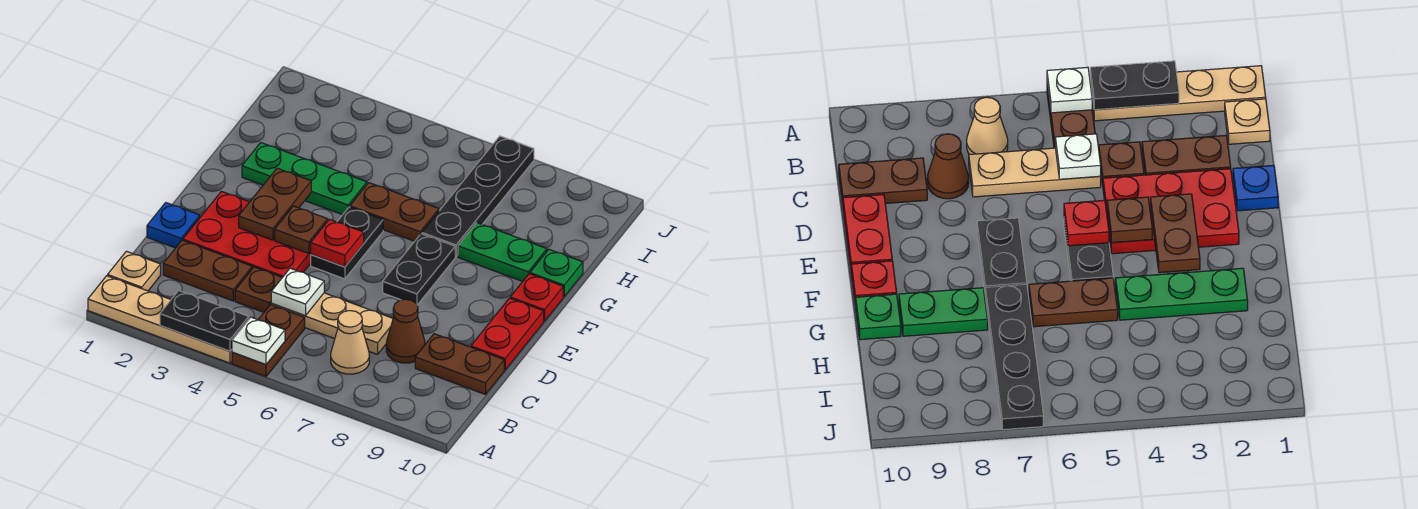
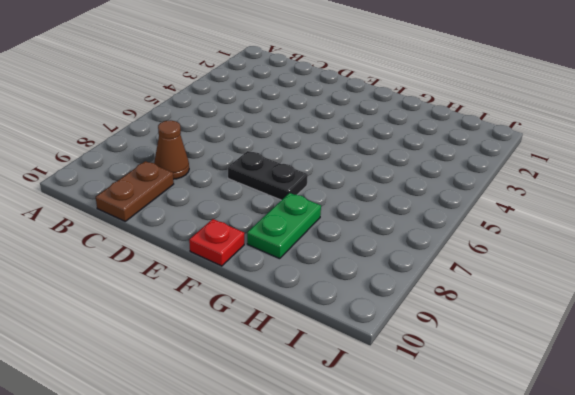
none -> tan plate A1:A4 level 1
none -> brown plate A5:B5 level 1
none -> tan plate B1 level 1

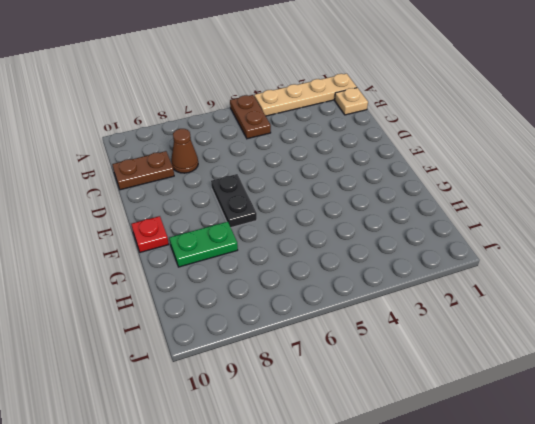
none -> tan cone B7 level 1
none -> brown plate C2:C3 level 1
none -> brown plate C4 level 1

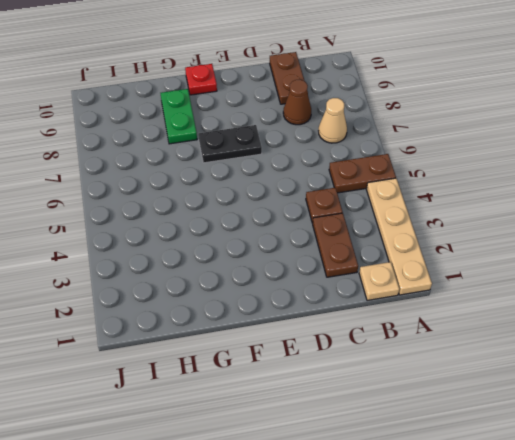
none -> tan plate C5:C7 level 1
none -> blue plate D1 level 1
none -> red plate D2:E4 level 1

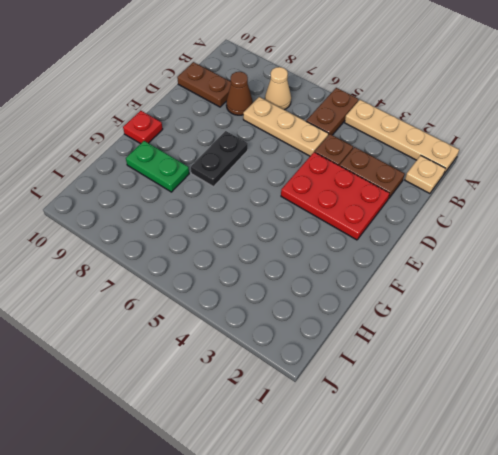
none -> blue plate D1 level 1
none -> red plate D10:E10 level 1
none -> black plate E5:F5 level 1

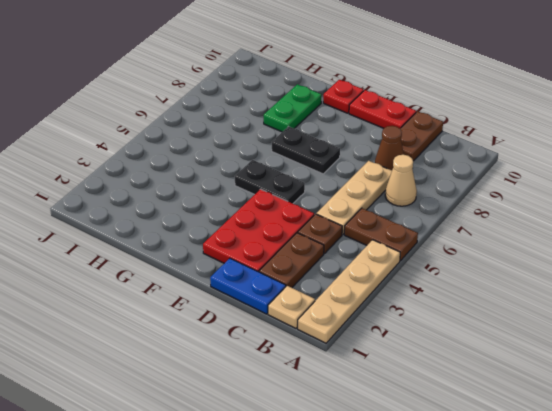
blue plate C1:D1 level 1 -> blue plate D1 level 1
none -> green plate G2:G4 level 1
none -> brown plate G5:G6 level 1
none -> black plate G7:J7 level 1

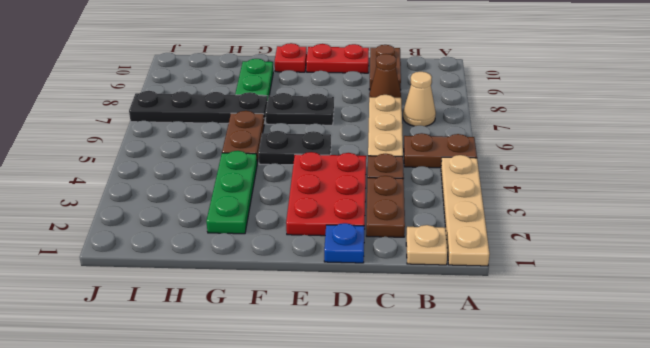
none -> green plate G10 level 1
none -> black plate A3:A4 level 2
none -> white plate A5 level 2

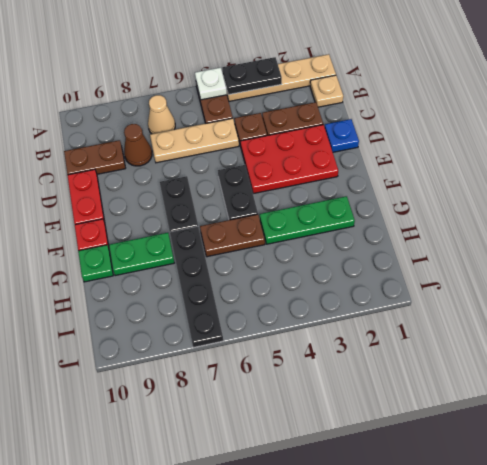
none -> white plate C5 level 2
none -> brown plate E3:F3 level 2
none -> brown plate E4 level 2

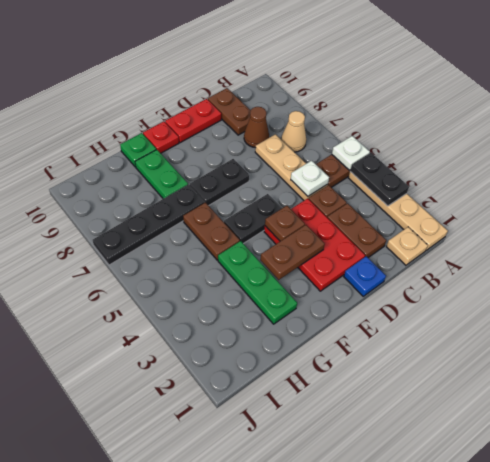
none -> red plate E5 level 2

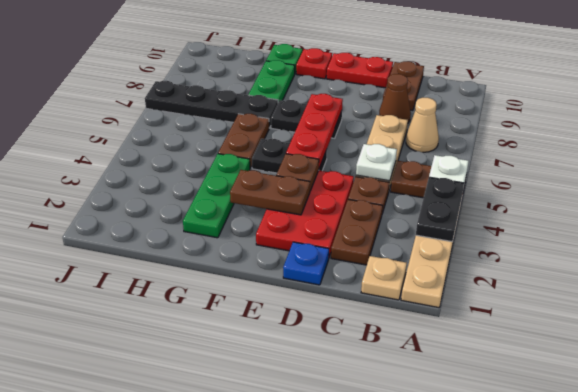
red plate E5:E7 level 2 -> red plate E5 level 2

